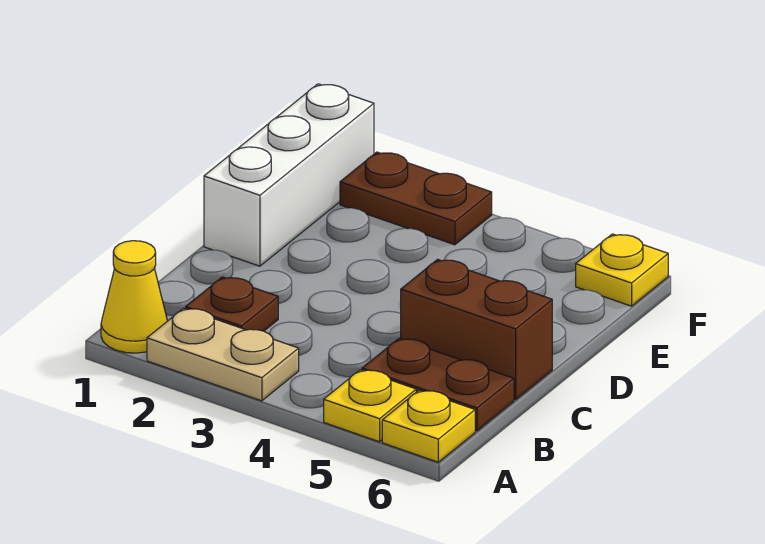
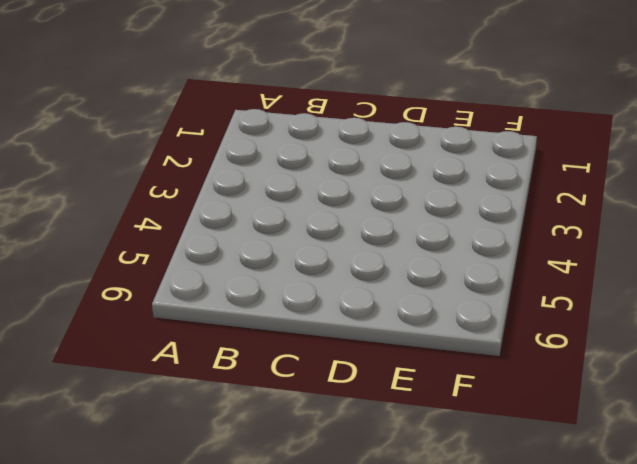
none -> yellow cone A1 level 1
none -> tan plate A2:A3 level 1

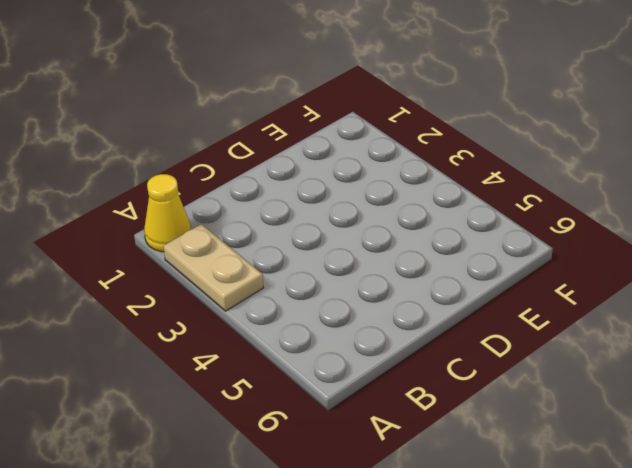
none -> yellow plate A5 level 1
none -> yellow plate A6 level 1

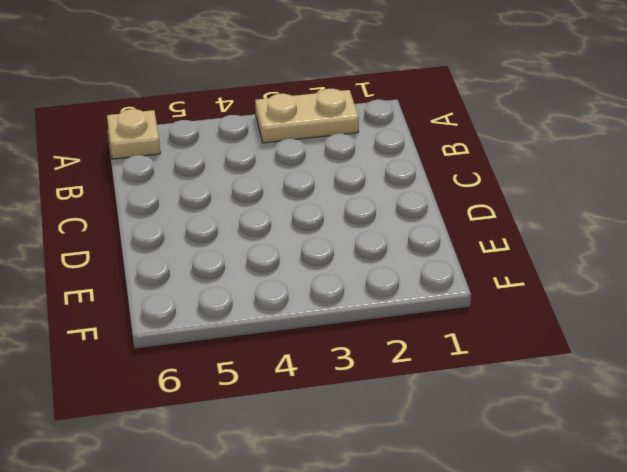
tan plate A6 level 1 -> yellow plate A6 level 1
none -> yellow cone A1 level 1
none -> yellow plate A5 level 1

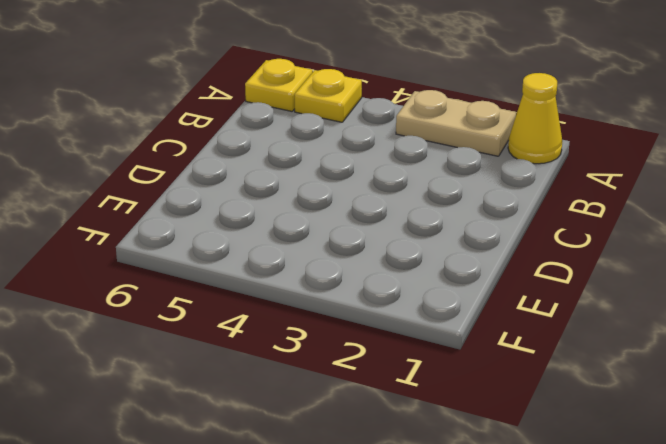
none -> brown plate B2 level 1
none -> brown plate B5:B6 level 1

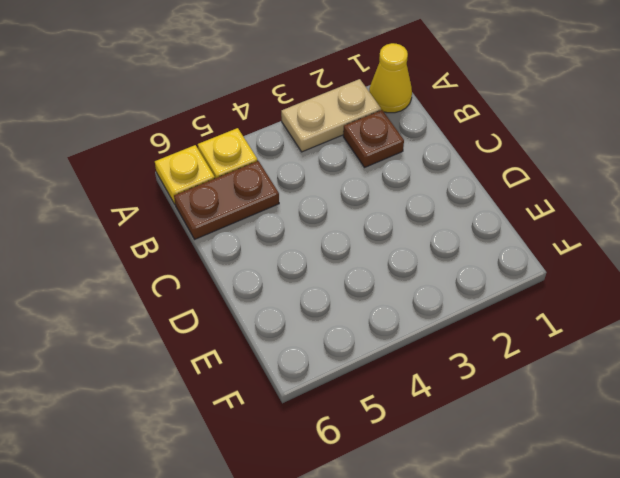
none -> brown brick C5:C6 level 1
none -> white brick D1:F1 level 1

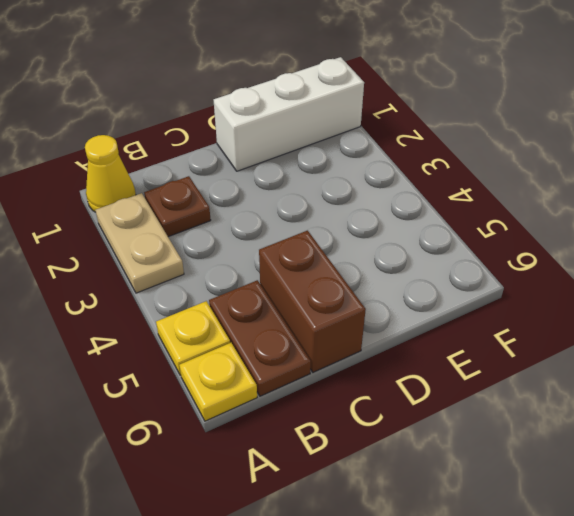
none -> brown plate F2:F3 level 1
none -> yellow plate F6 level 1

